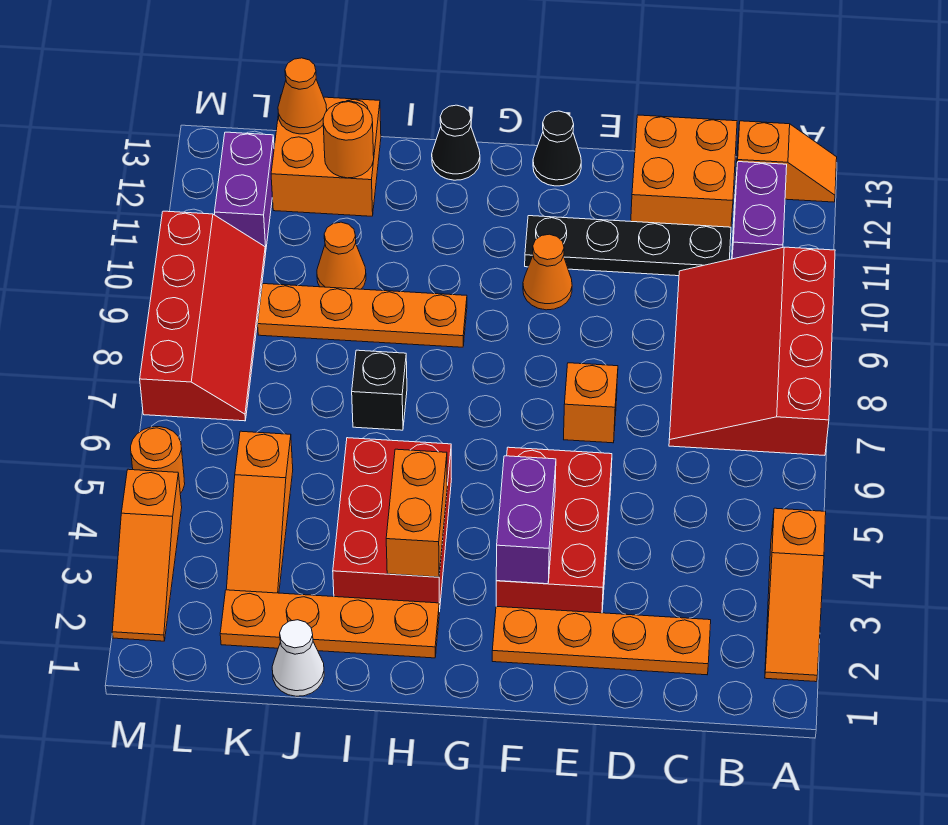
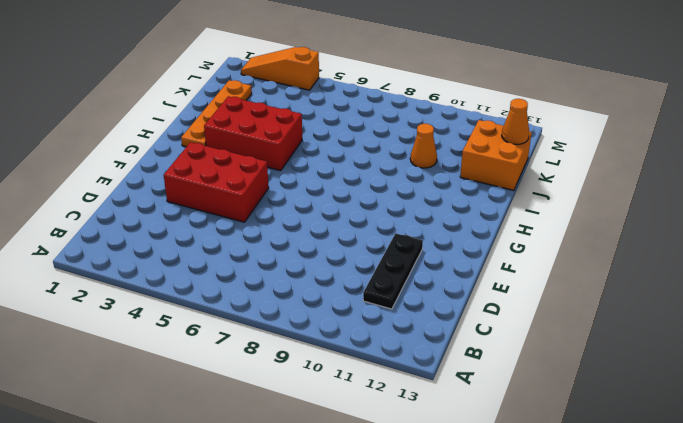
black plate C11:E11 level 1 -> black plate C11:F11 level 1
none -> orange slope A2:A4 level 1 top 4
none -> red slope A7:C10 level 1 top A
none -> orange slope A13:B13 level 1 top B

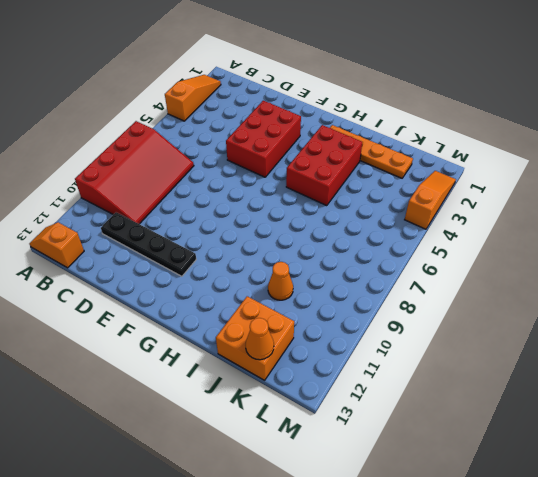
none -> purple brick B11:B12 level 1
none -> orange plate C2:F2 level 1
none -> orange brick C12:D13 level 1

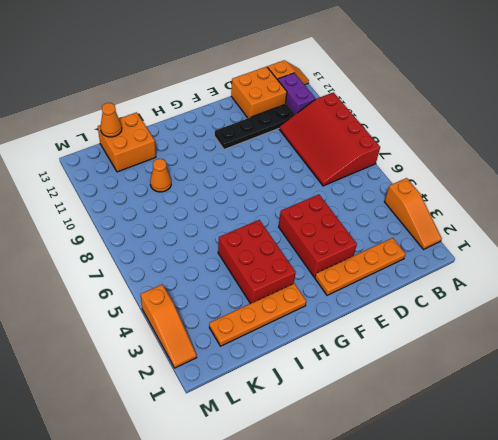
none -> orange brick E7 level 1
none -> orange cone F10 level 1
none -> black cone F13 level 1

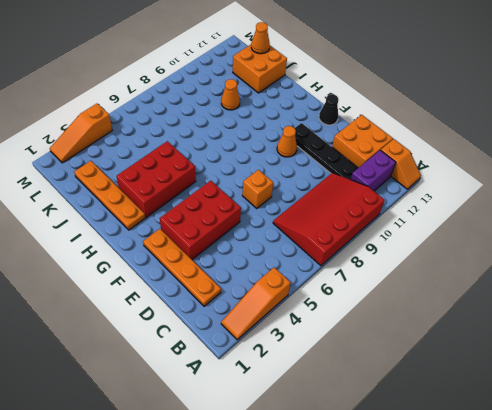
none -> orange plate H9:K9 level 1
none -> black cone H13 level 1
none -> black brick I7 level 1

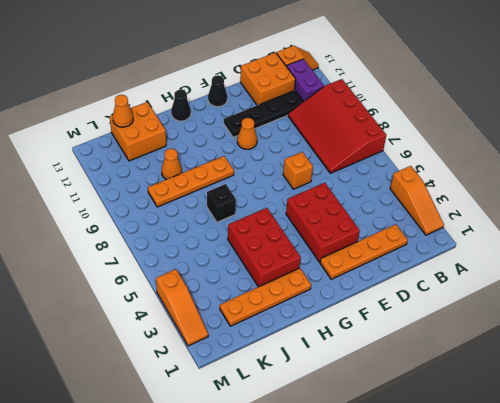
none -> white cone J1 level 1
none -> orange slope K3:K5 level 1 top 5
none -> red slope L7:M10 level 1 top M

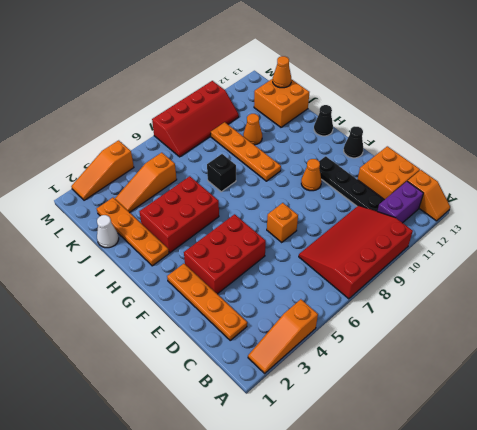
none -> purple brick L11:L12 level 1
none -> orange round brick M5 level 1
none -> purple brick F3:F4 level 2

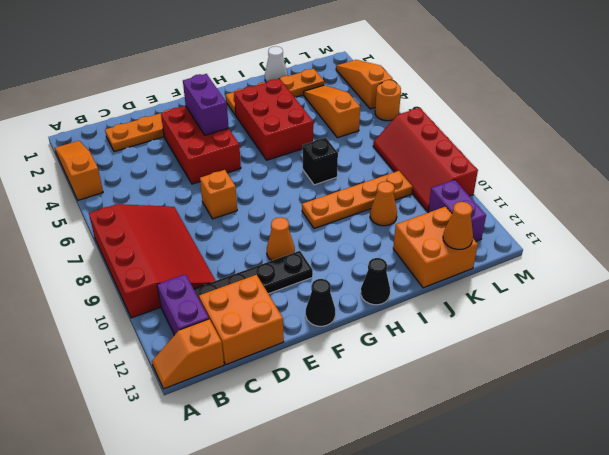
none -> orange brick H3:H4 level 2
none -> orange round brick J12 level 2

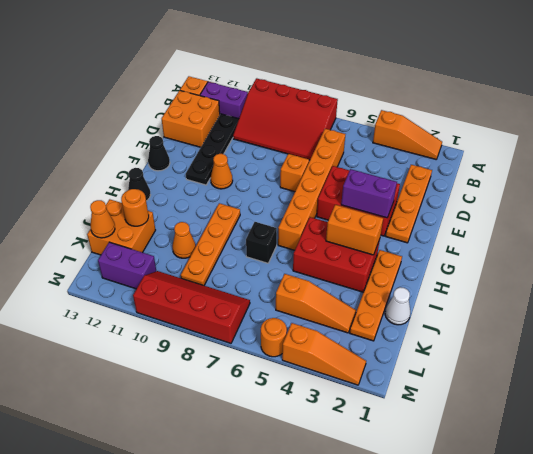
orange brick C6:H6 level 1 -> none

